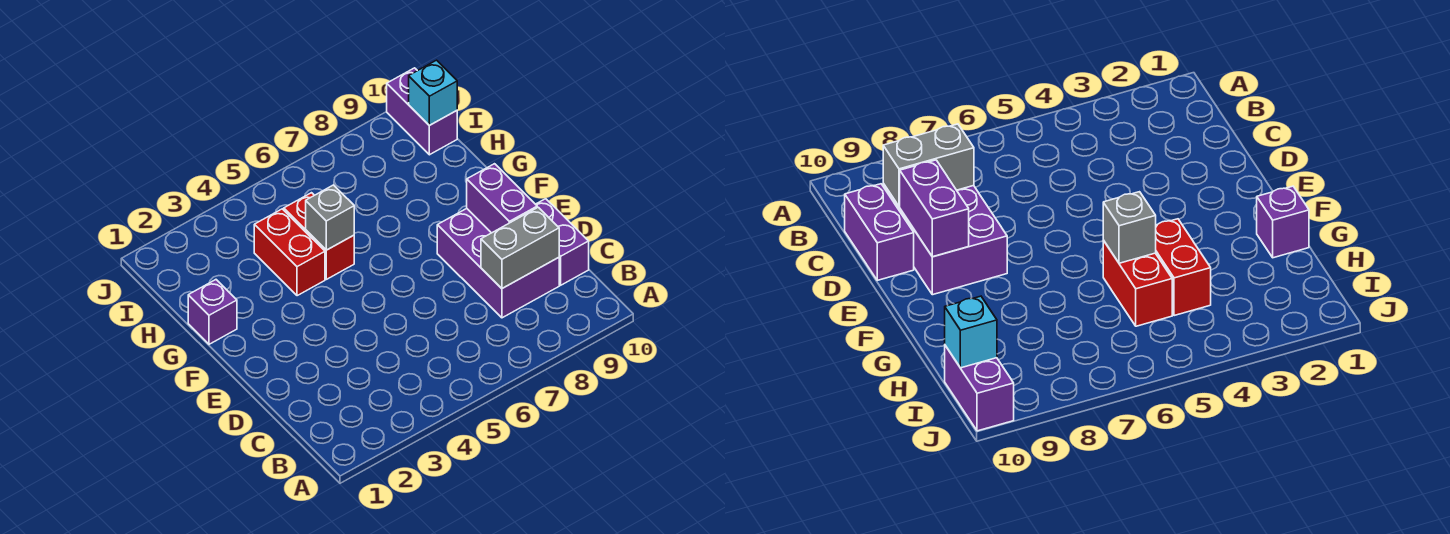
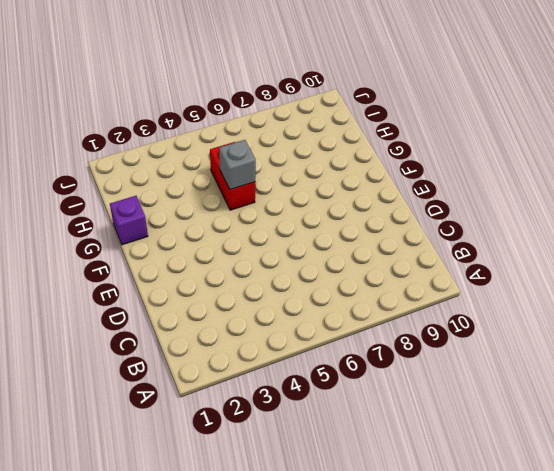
none -> purple brick C8:E9 level 1
none -> purple brick C10:D10 level 1

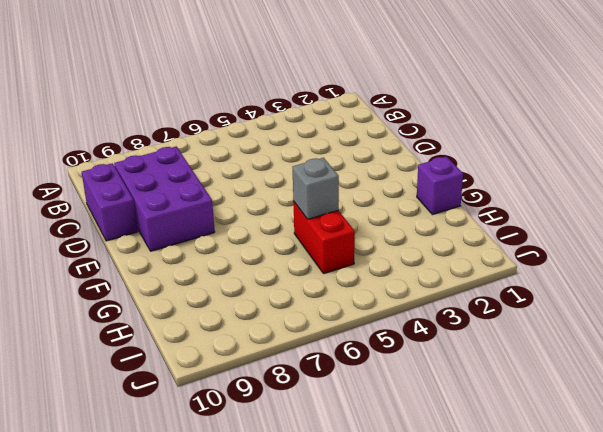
none -> red brick G4:H4 level 1
none -> purple brick I10:J10 level 1

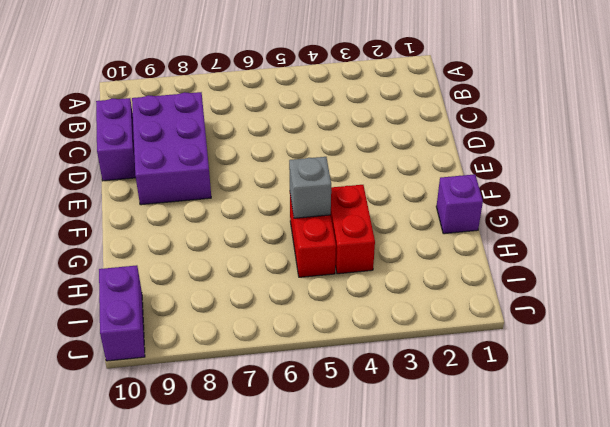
none -> grey brick C8:C9 level 2
none -> purple brick D9:E9 level 2

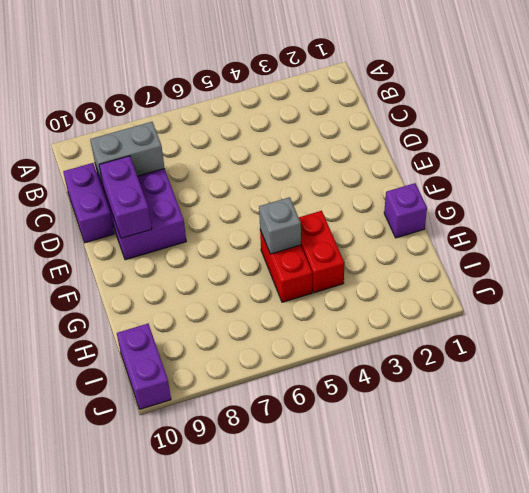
none -> cyan brick I10 level 2

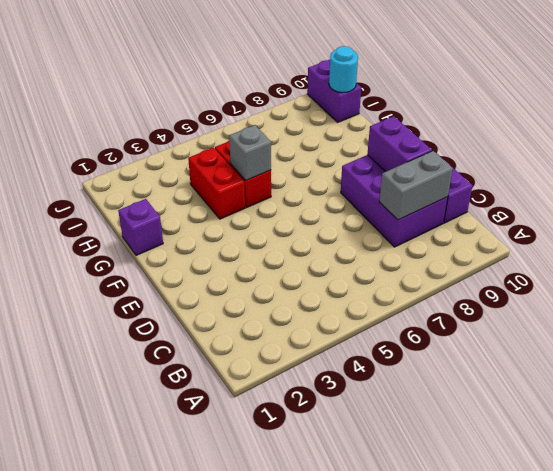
cyan round brick I10 level 2 -> cyan brick I10 level 2

